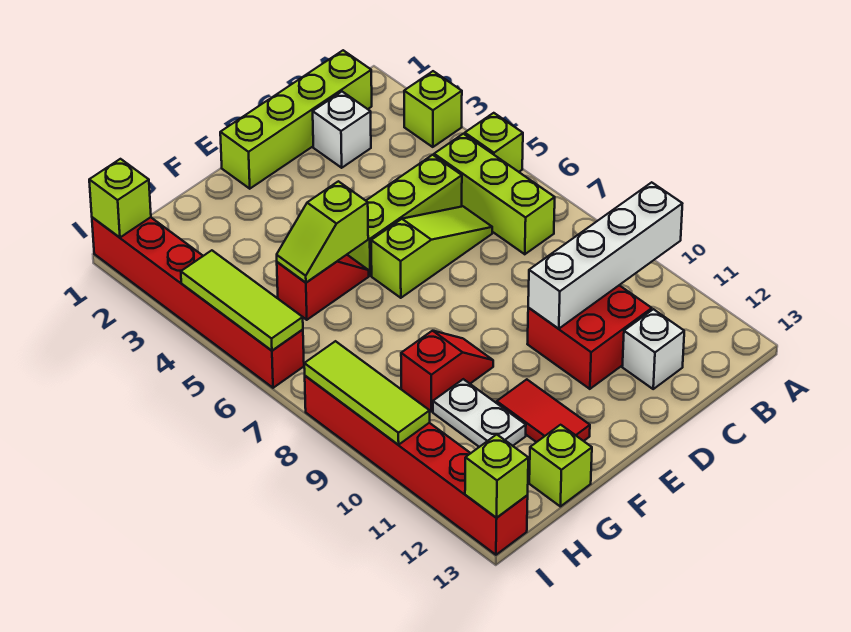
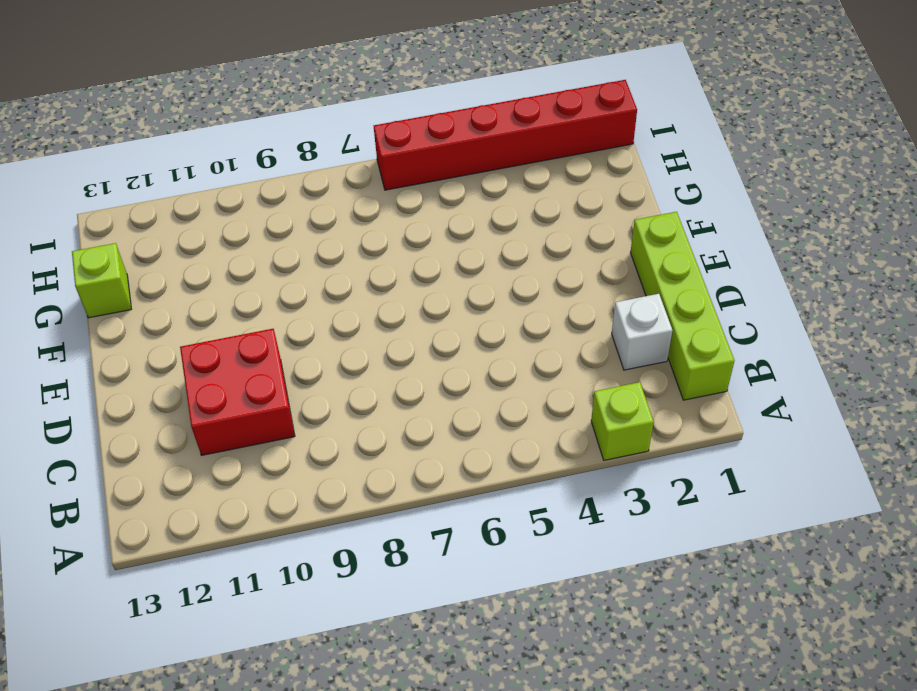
none -> lime brick A5 level 1
none -> lime brick B5:B7 level 1
none -> lime brick C5:E5 level 1

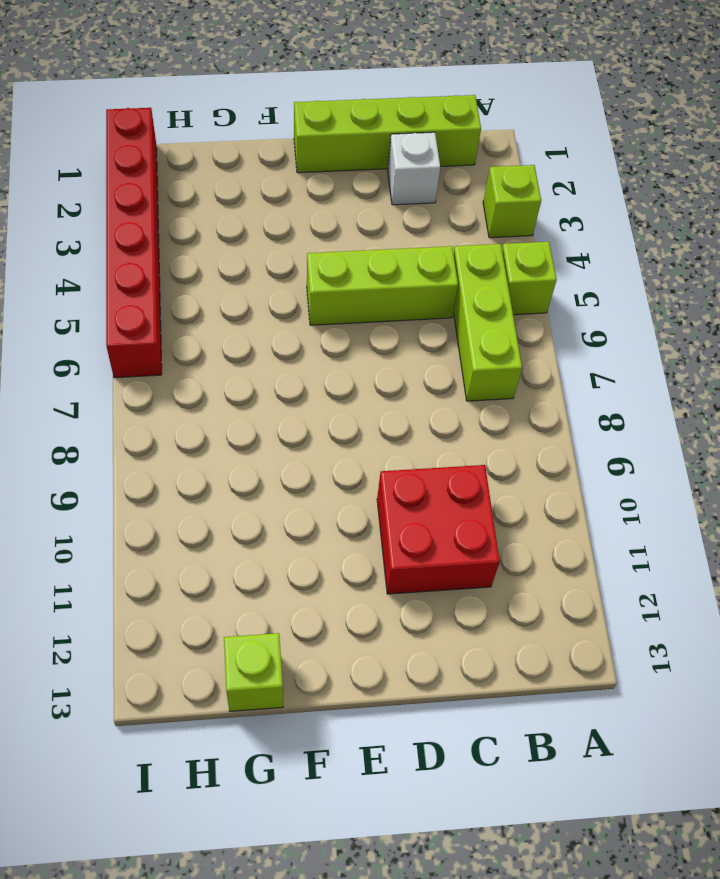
none -> lime slope C6:E6 level 1 top E
none -> white brick C12 level 1
none -> red slope F5:G5 level 1 top G

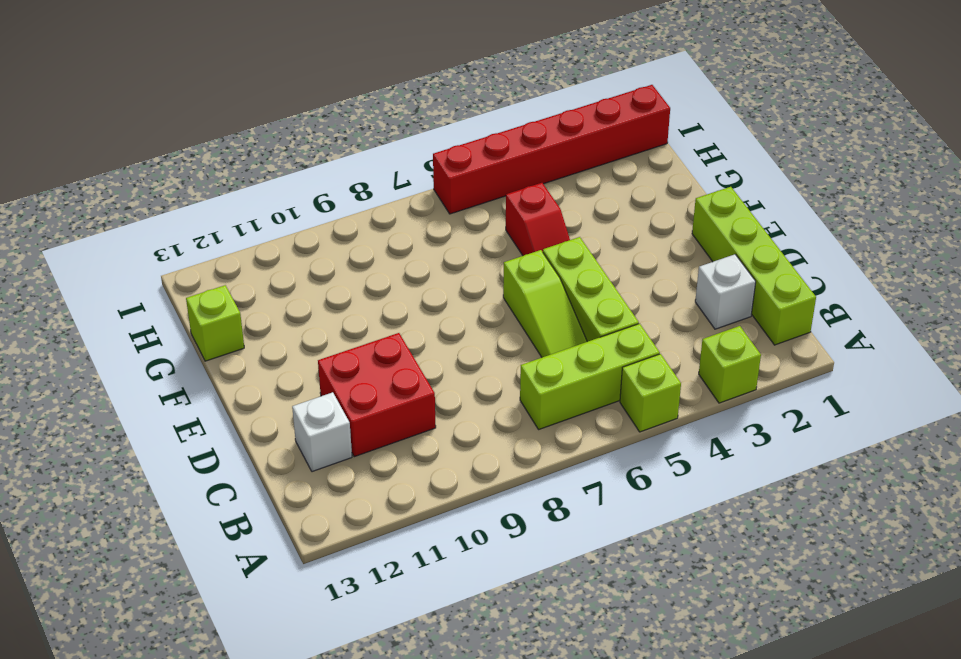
none -> red slope F9:G9 level 1 top G
none -> red tile F11:F12 level 1
none -> white plate G10:G11 level 1

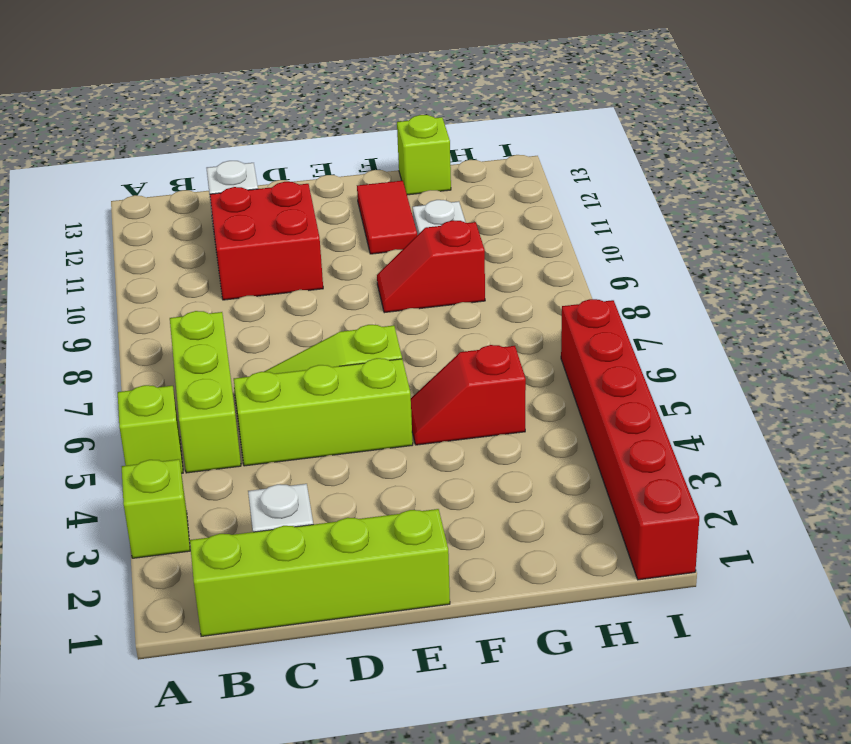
none -> red brick I8:I13 level 1
none -> white brick A10:D10 level 2
none -> lime slope F5:G5 level 2 top F

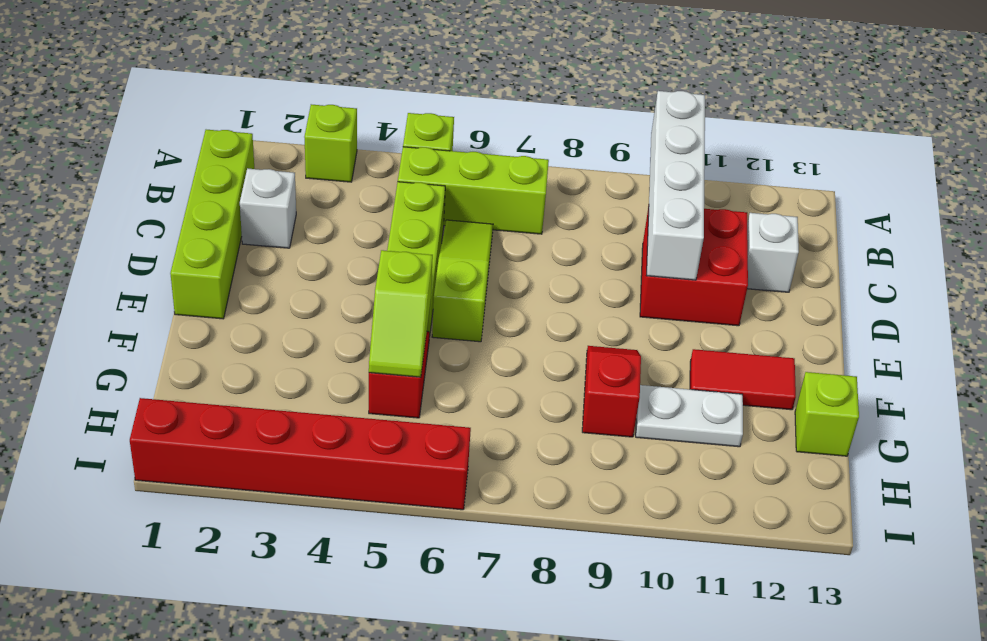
none -> red brick I8:I13 level 1
none -> lime brick I1 level 2
none -> lime tile I4:I6 level 2

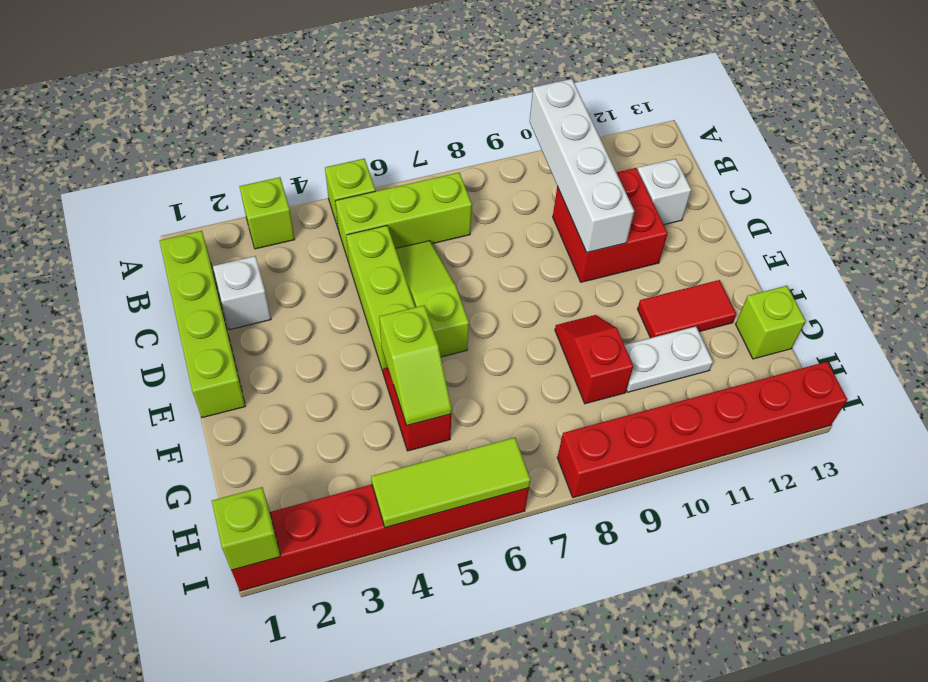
none -> lime tile I8:I10 level 2
none -> lime brick I13 level 2

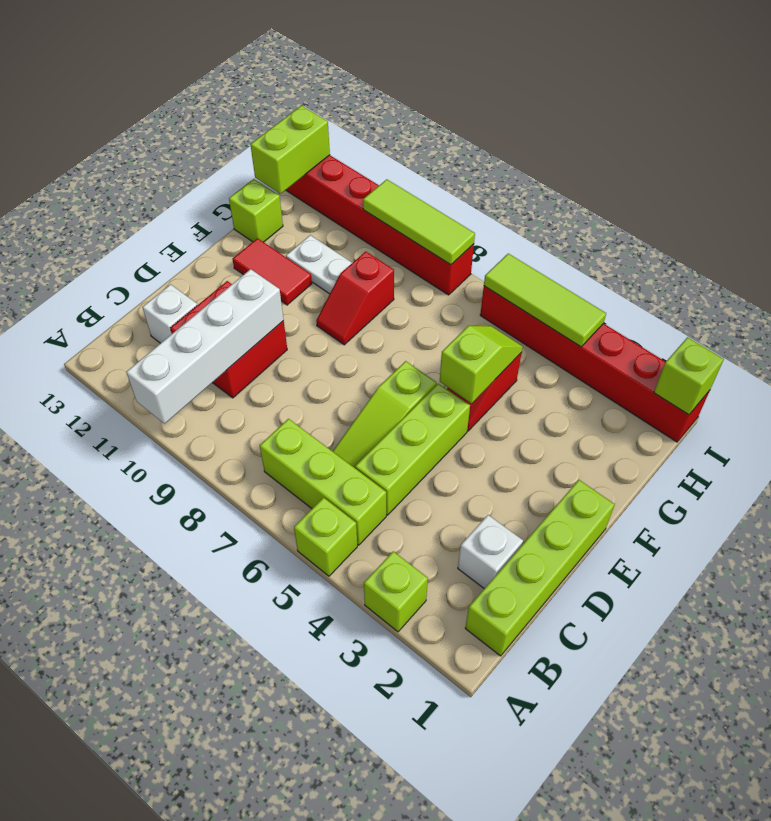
lime brick H13:I13 level 2 -> lime brick I13 level 2

